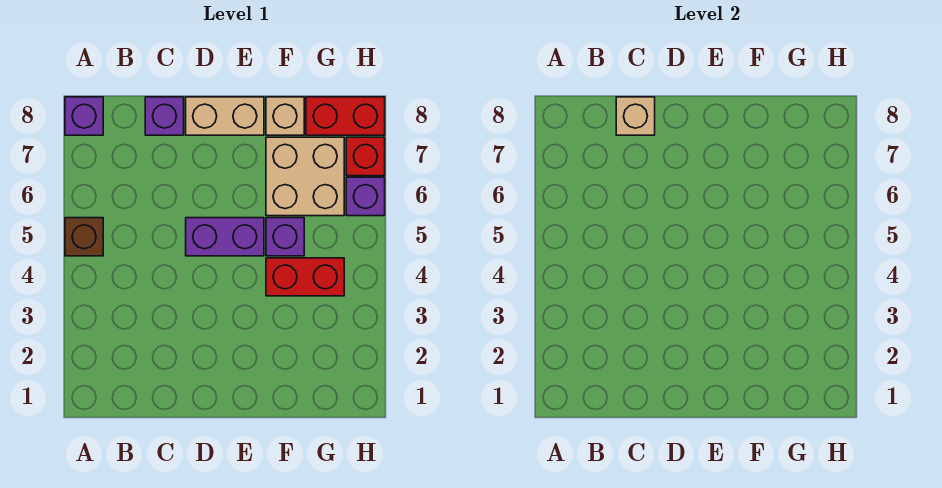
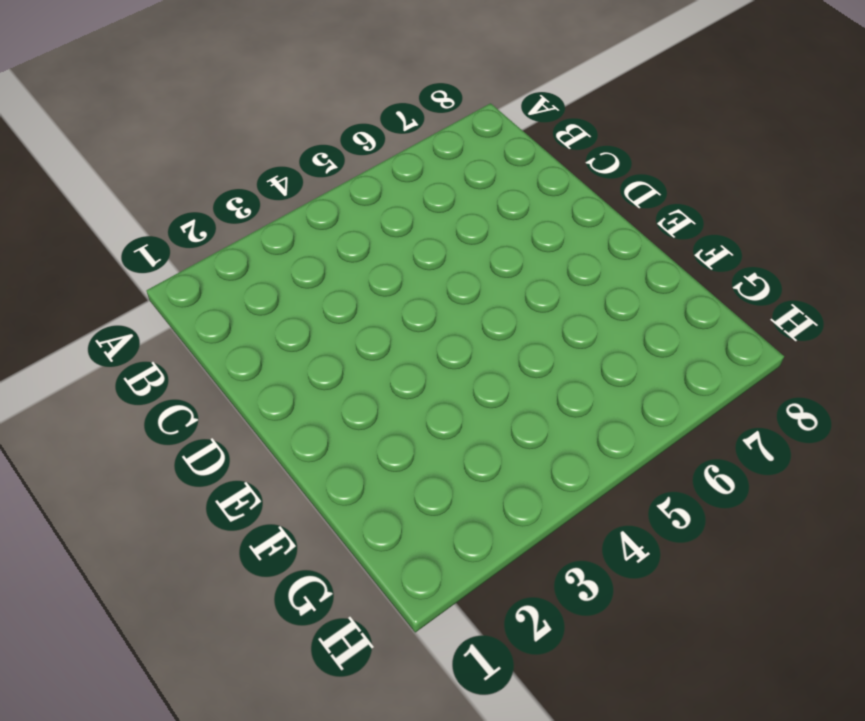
none -> brown brick A5 level 1
none -> purple brick A8 level 1
none -> purple brick C8 level 1

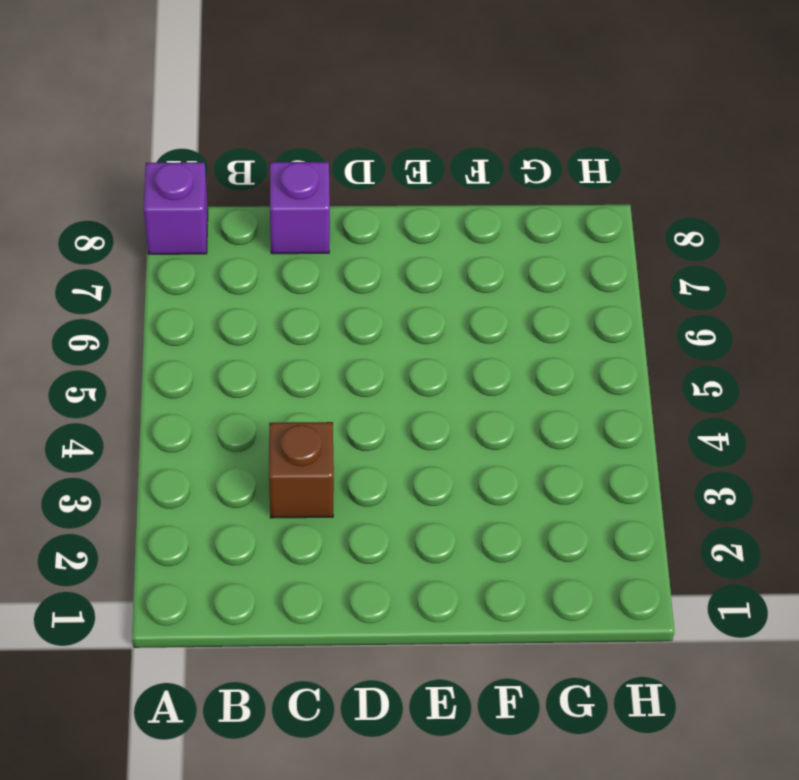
brown brick C3 level 1 -> brown brick A5 level 1
none -> purple brick D5:E5 level 1
none -> tan brick D8:E8 level 1
none -> red brick F4:G4 level 1

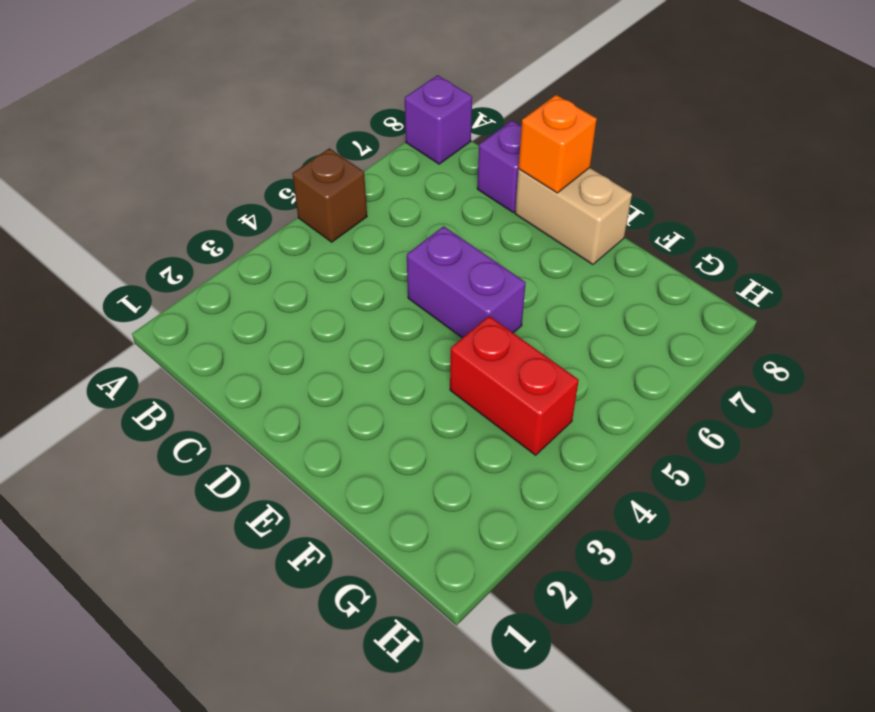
orange brick D8 level 2 -> none
none -> purple brick F5 level 1
none -> tan brick F6:G7 level 1
none -> tan brick F8 level 1

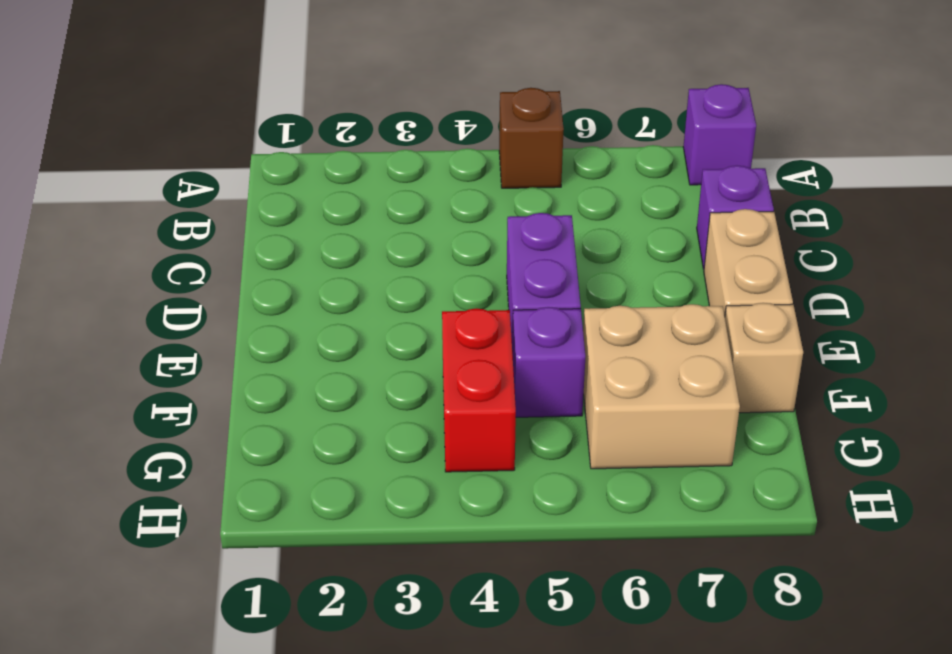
none -> red brick G8:H8 level 1
none -> purple brick H6 level 1
none -> red brick H7 level 1

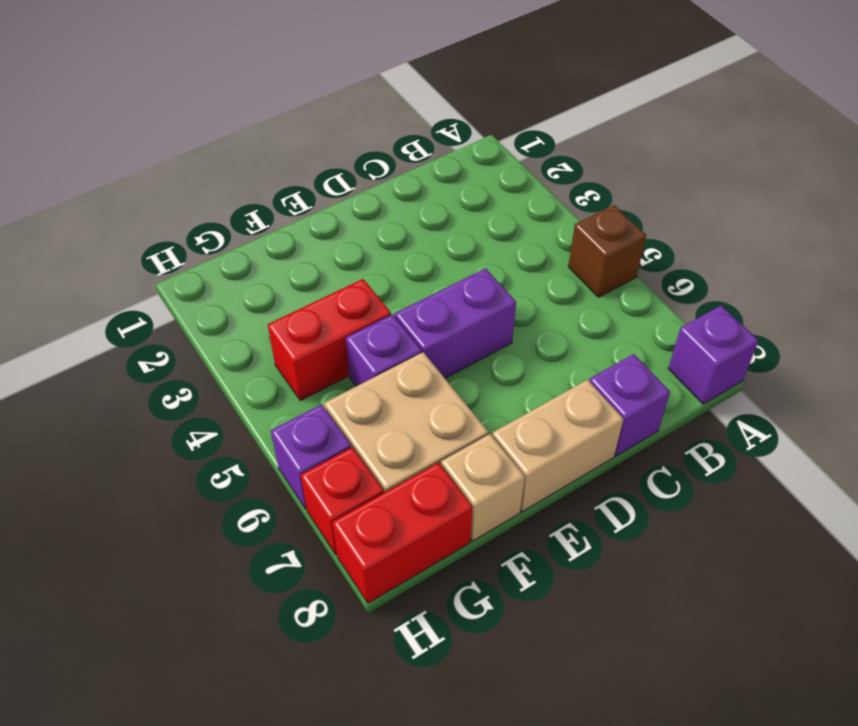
none -> tan brick C8 level 2

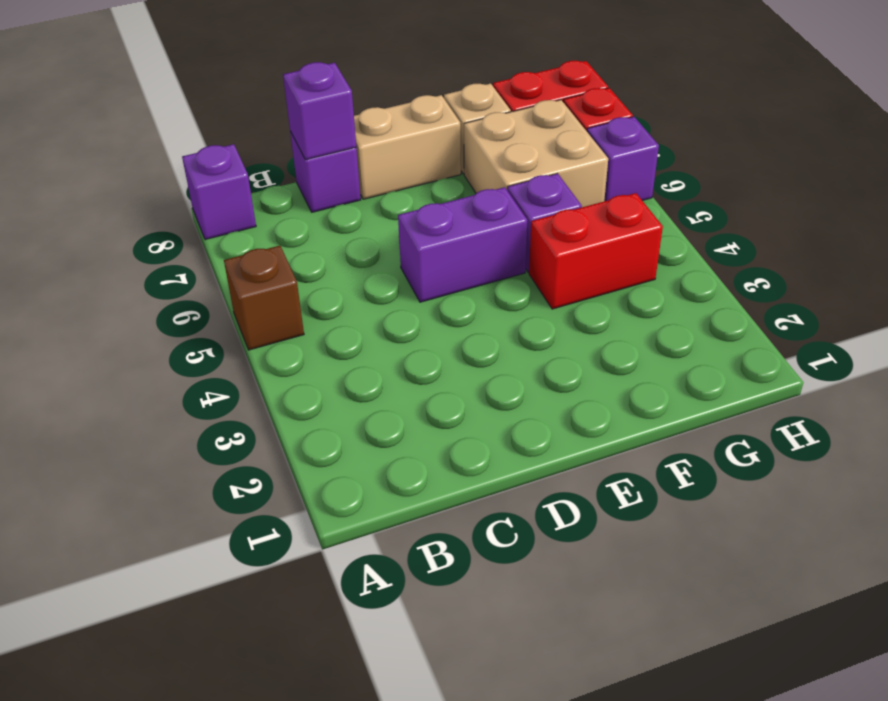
purple brick C8 level 2 -> tan brick C8 level 2

